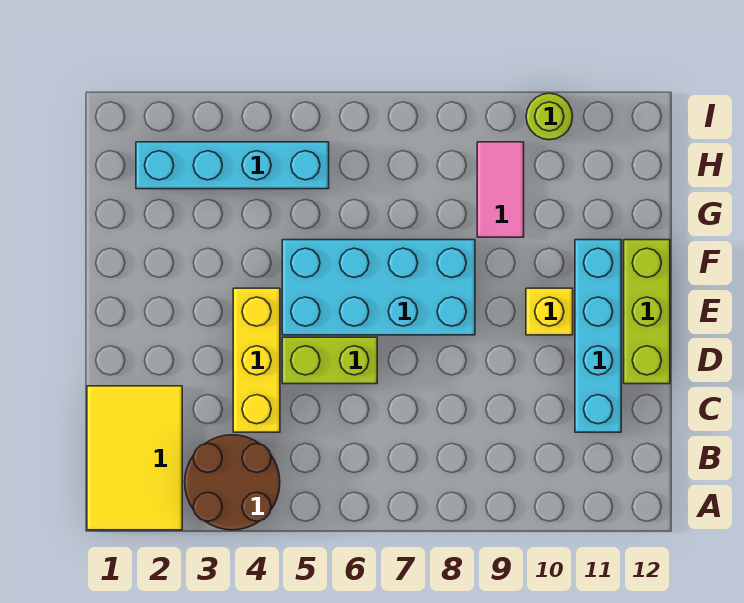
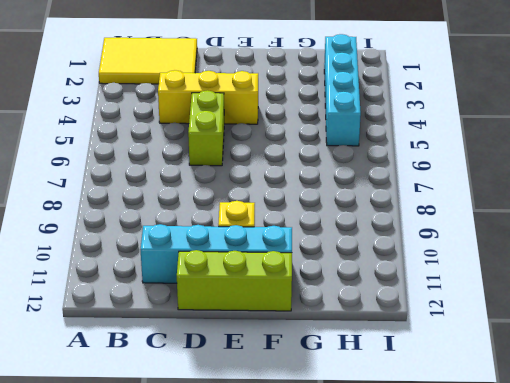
none -> brown round brick A3:B4 level 1
none -> cyan brick E5:F8 level 1

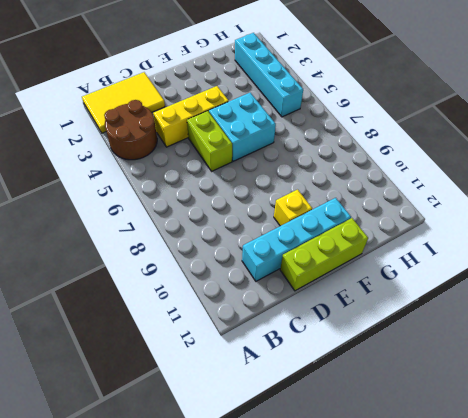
cyan brick E5:F6 level 1 -> cyan brick E5:F8 level 1
none -> pink tile G9:H9 level 1
none -> lime round brick I10 level 1

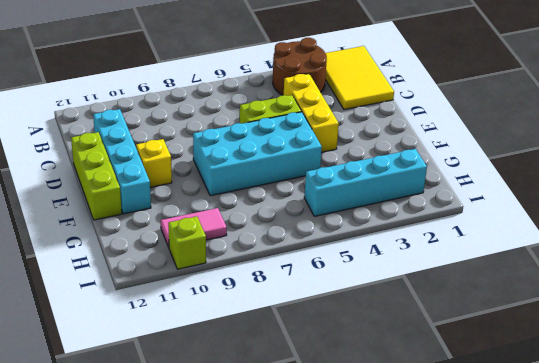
pink tile H9:H10 level 1 -> pink tile G9:H9 level 1
lime brick I10 level 1 -> lime round brick I10 level 1

